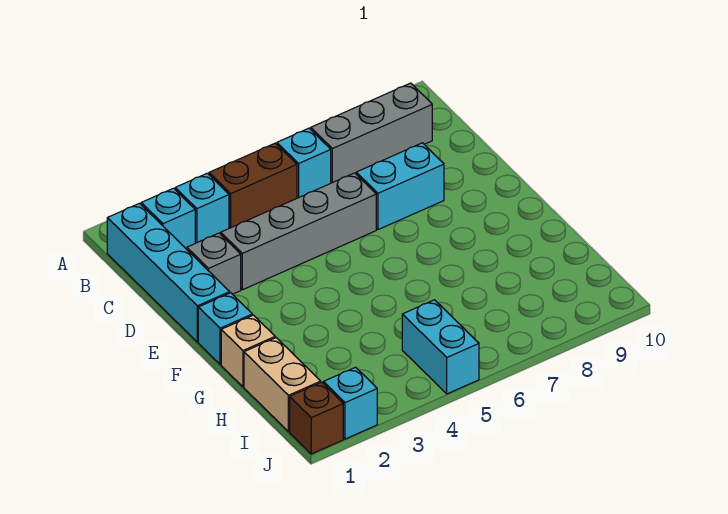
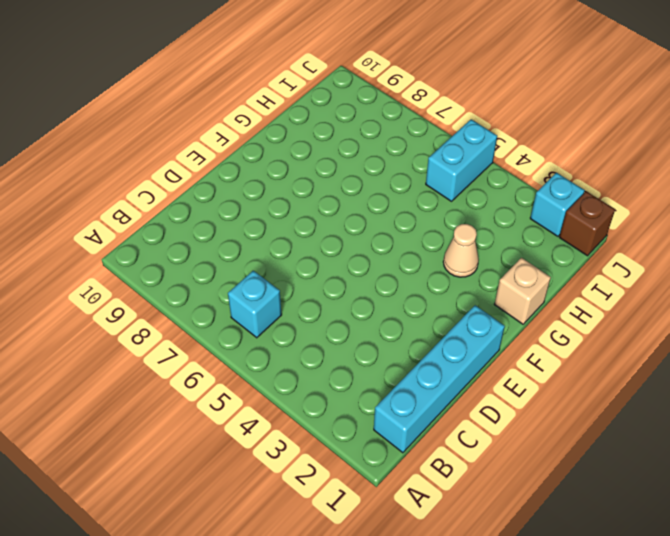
tan cone G3 level 1 -> none
none -> cyan brick B2 level 1
none -> cyan brick B3 level 1
none -> brown brick B4:B5 level 1

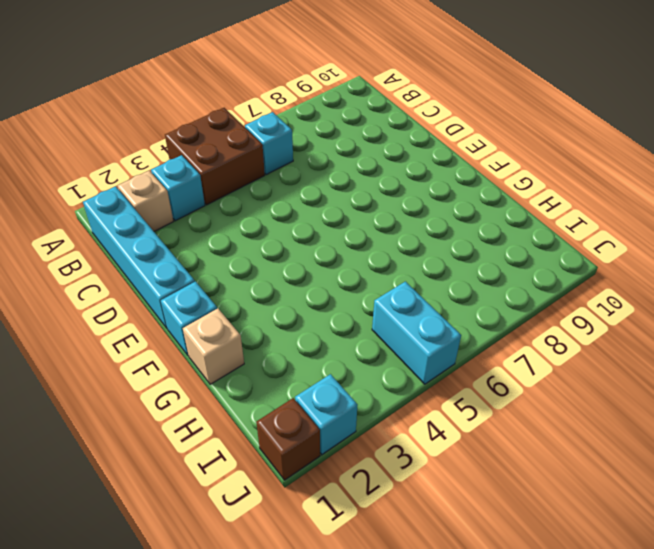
brown brick A4:B5 level 1 -> brown brick B4:B5 level 1
tan brick B2 level 1 -> cyan brick B2 level 1
none -> grey brick B7:B9 level 1
none -> grey brick D2 level 1
none -> grey brick D3:D6 level 1

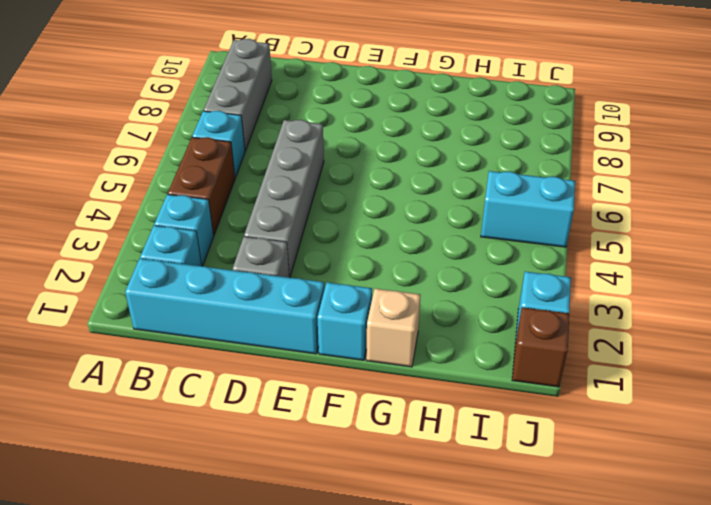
none -> cyan brick D7:D8 level 1
none -> tan brick H1:I1 level 1

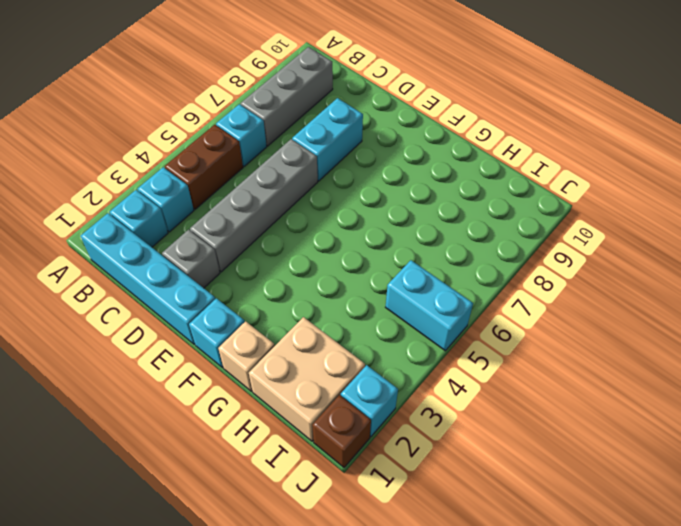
tan brick H1:I2 level 1 -> tan brick H1:I1 level 1

